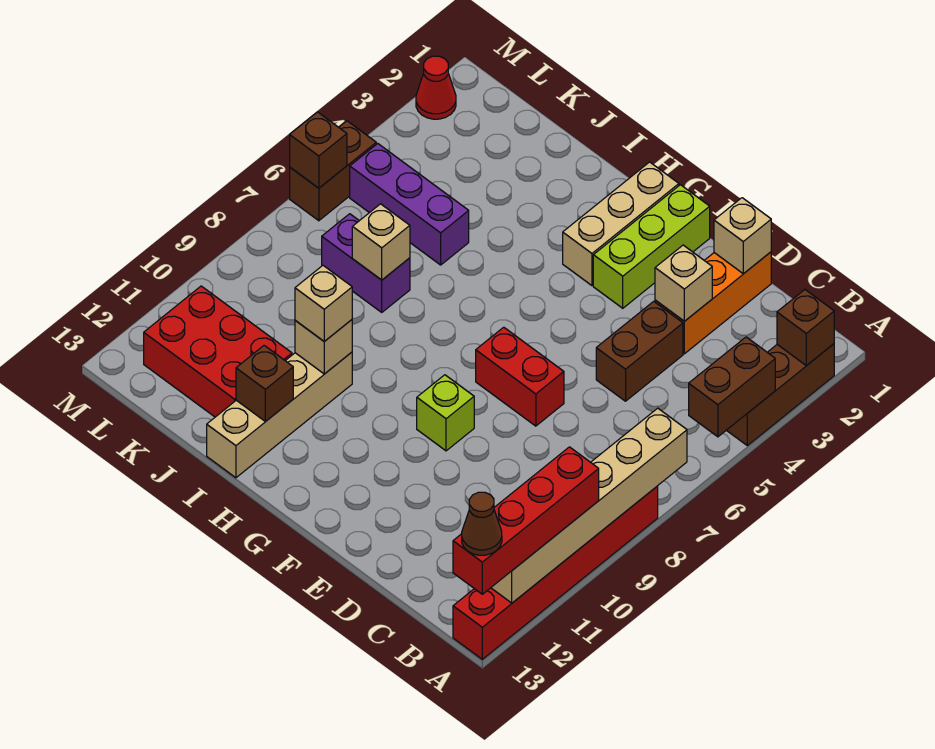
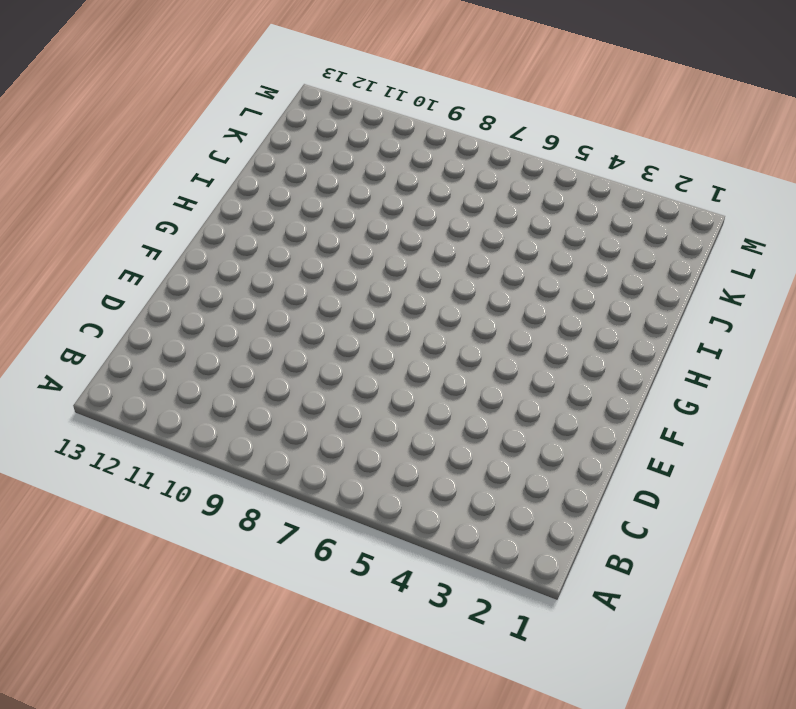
none -> brown brick A2:A4 level 1
none -> red brick A8:A13 level 1
none -> orange brick D1:D3 level 1

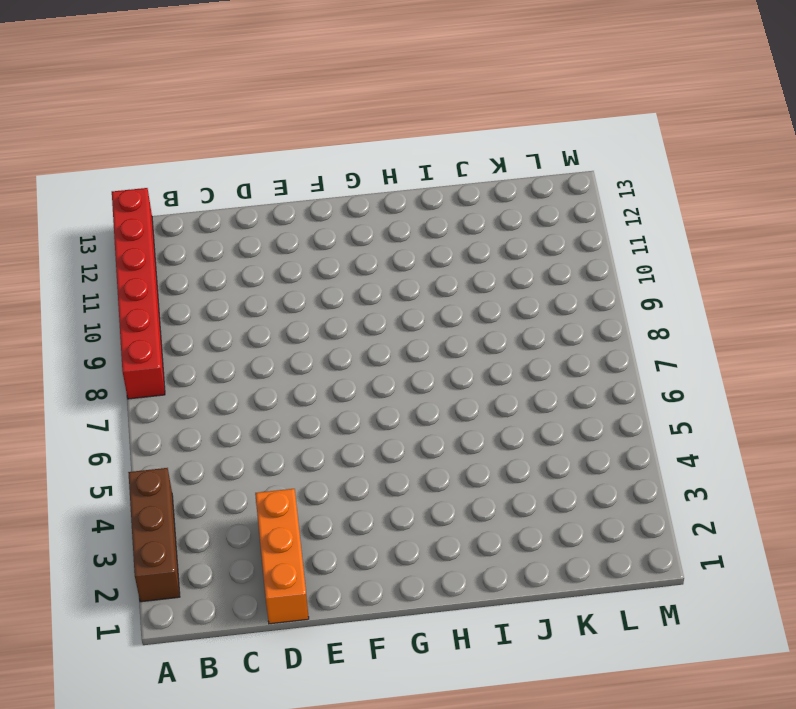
none -> brown brick D4:D5 level 1
none -> red brick E7:F7 level 1
none -> lime brick F1:F3 level 1

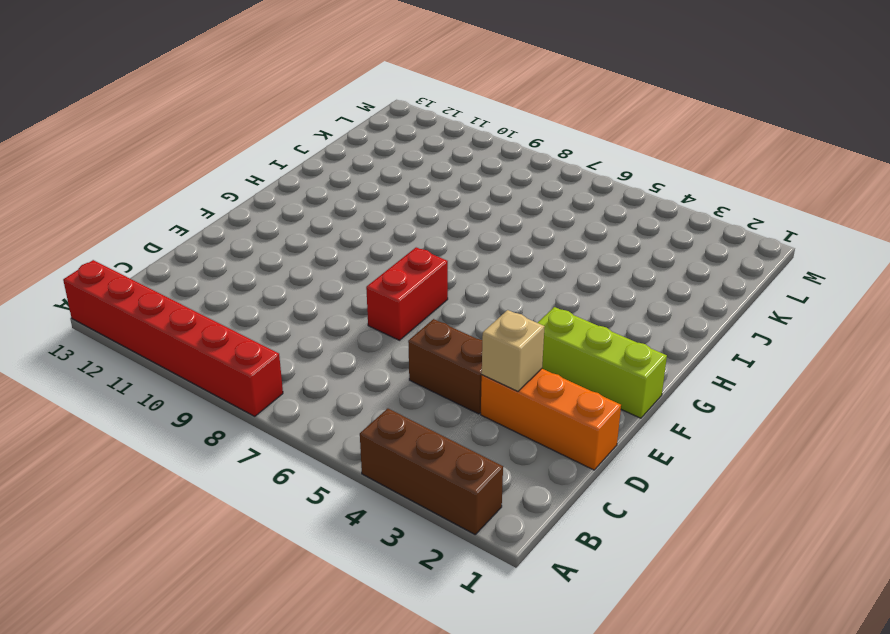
none -> lime brick F9 level 1
none -> tan brick G1:G3 level 1
none -> tan brick I10:I13 level 1

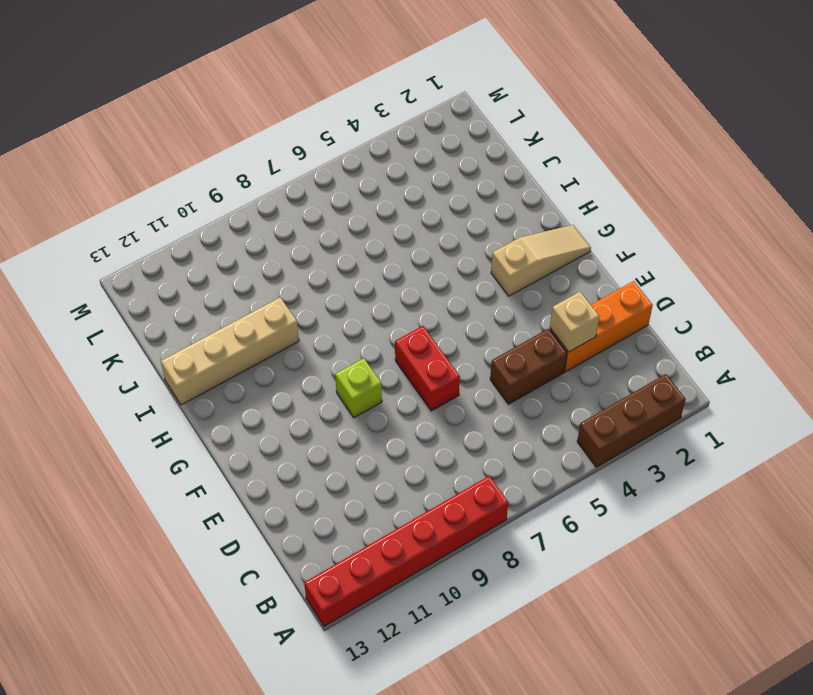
tan slope G1:G3 level 1 top 3 -> tan brick G1:G3 level 1
none -> lime brick F1:F3 level 1
none -> purple brick J5:L5 level 1
none -> purple brick J7:K7 level 1

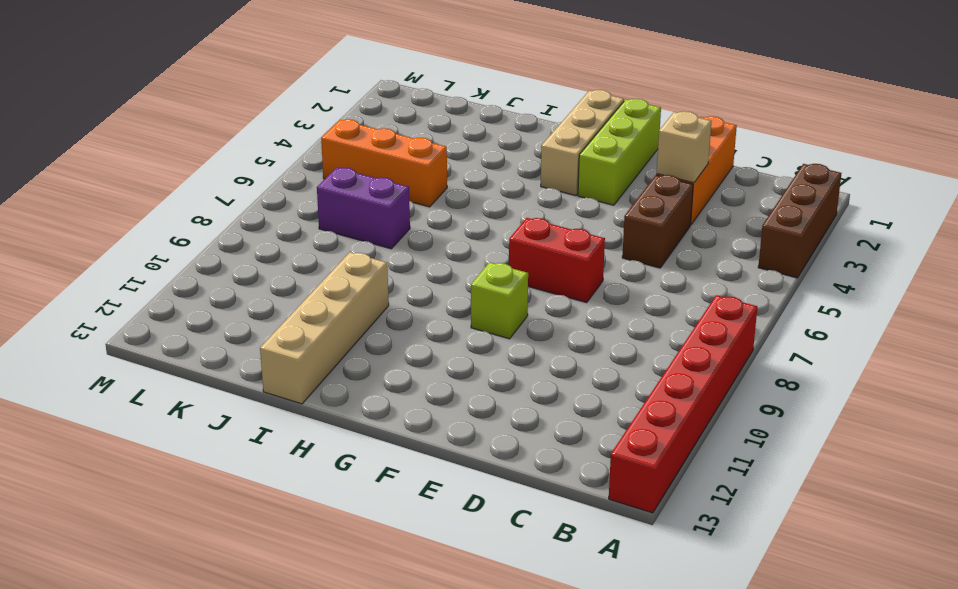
orange brick J5:L5 level 1 -> purple brick J5:L5 level 1
none -> red brick J11:L12 level 1
none -> red cone M2 level 1
none -> brown brick M5:M6 level 1

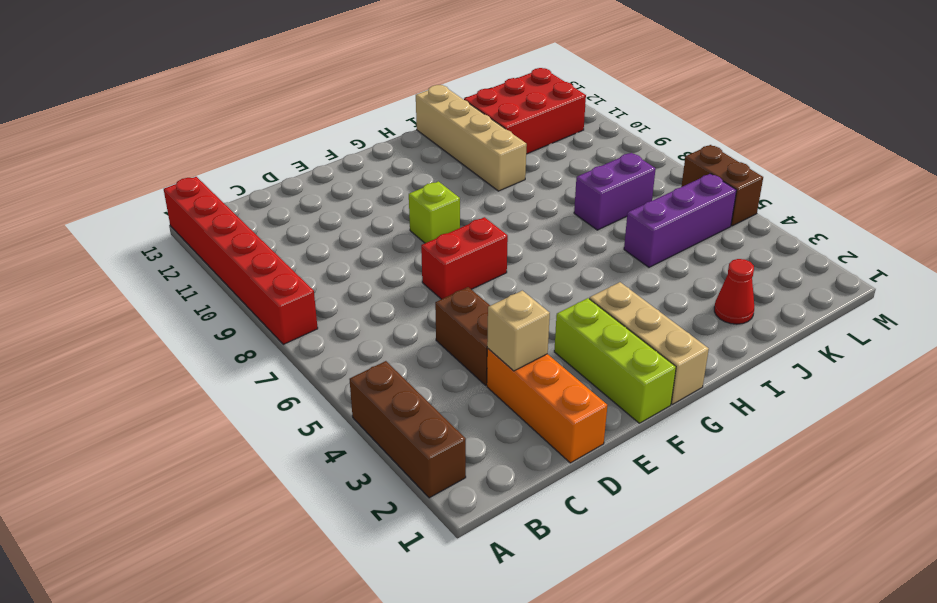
red cone J2 level 1 -> red cone M2 level 1
none -> brown brick A2 level 2
none -> brown brick A4:A5 level 2
none -> tan brick A7:A12 level 2

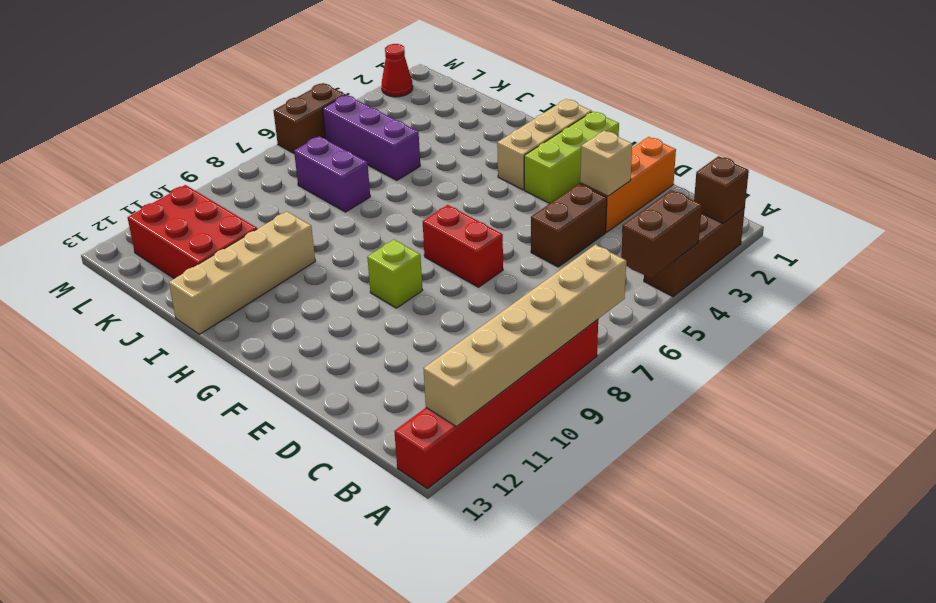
none -> tan brick D1 level 2
none -> tan brick I10 level 2
none -> brown brick I12 level 2

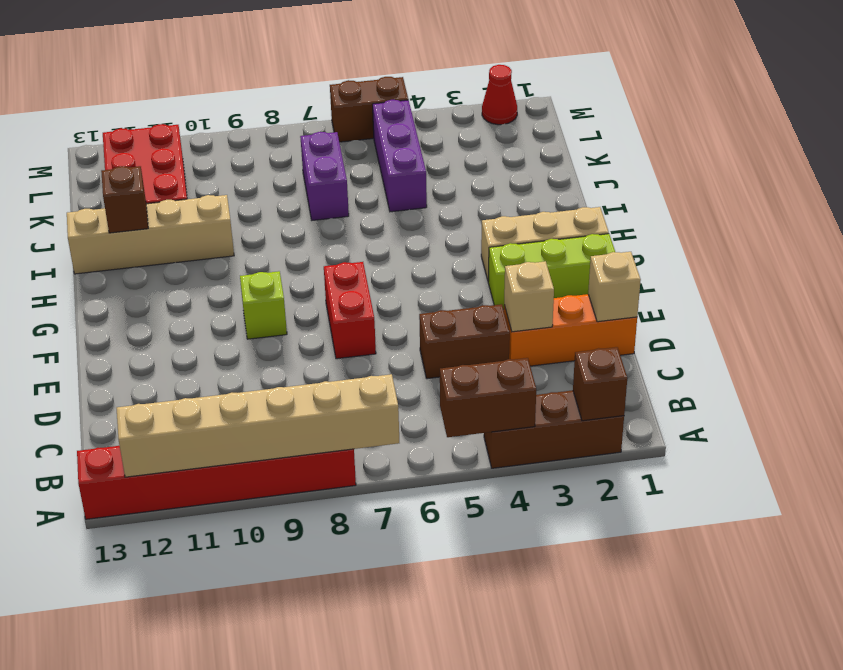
none -> tan brick I10 level 2
none -> tan brick J7 level 2
none -> brown brick M6 level 2

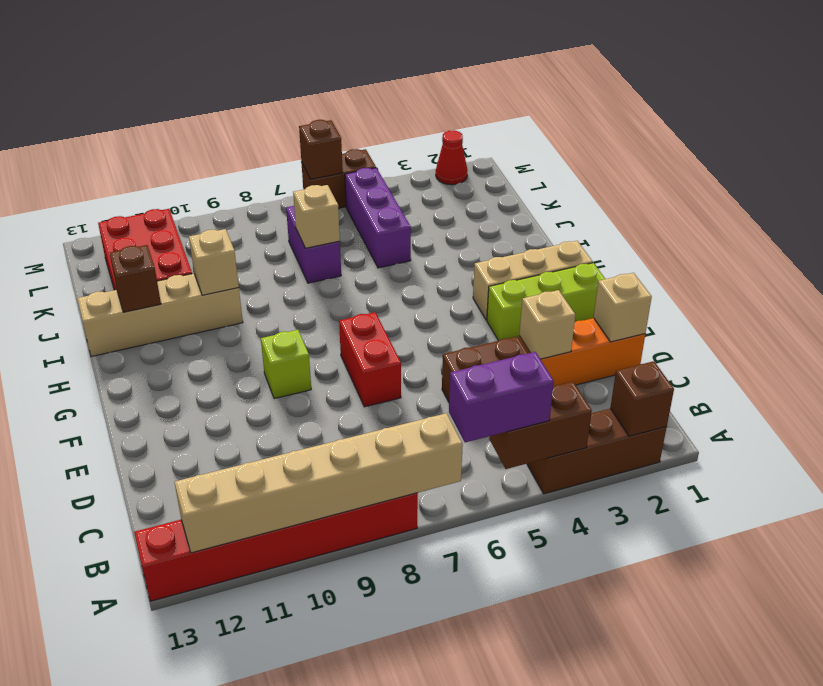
purple brick A5:A6 level 3 -> none
none -> red brick A10:A13 level 3
none -> tan brick I10 level 3
none -> brown cone A13 level 4

